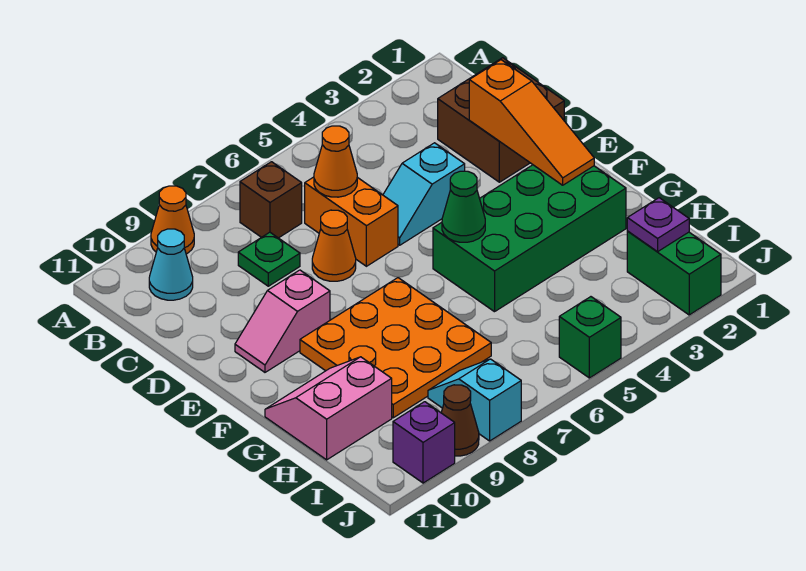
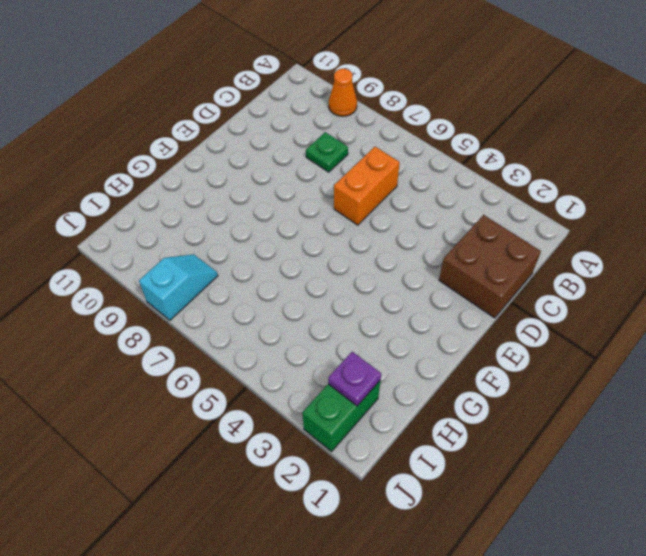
none -> brown brick B7 level 1
none -> cyan cone B10 level 1
none -> cyan slope D4:D5 level 1 top 4

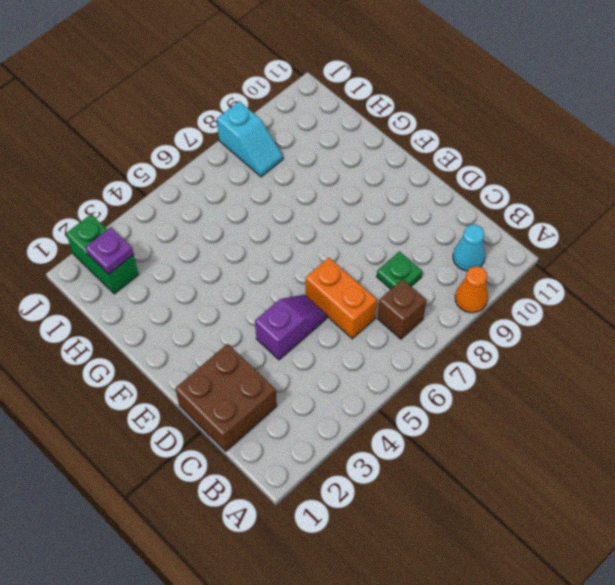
purple slope D4:D5 level 1 top 4 -> cyan slope D4:D5 level 1 top 4
none -> orange cone D7 level 1
none -> pink slope E9:E10 level 1 top 9
none -> green brick F2:G5 level 1

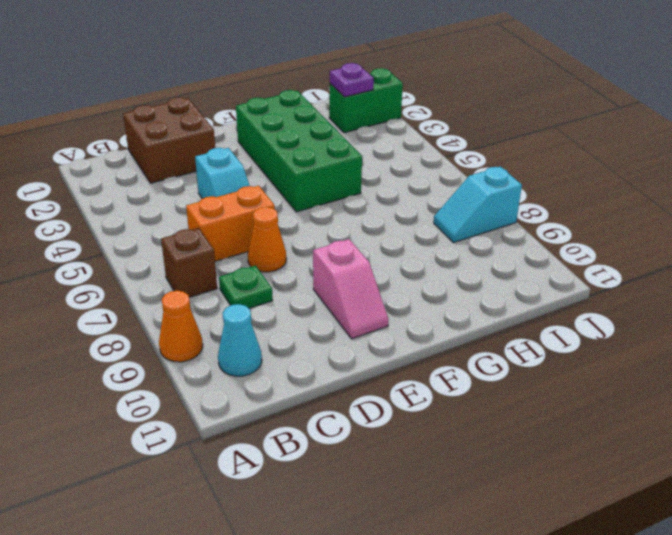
none -> orange plate F7:H9 level 1
none -> pink slope G10:H11 level 1 top H
none -> green brick J5 level 1

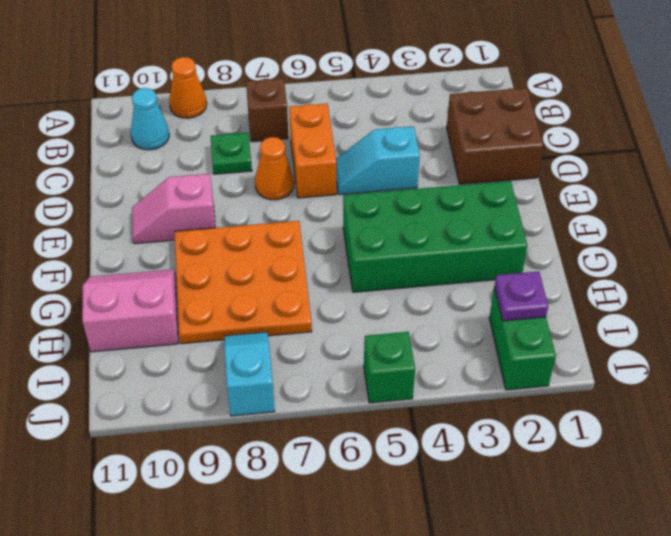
none -> brown cone J9 level 1
none -> purple brick J10 level 1
none -> orange cone C6 level 2

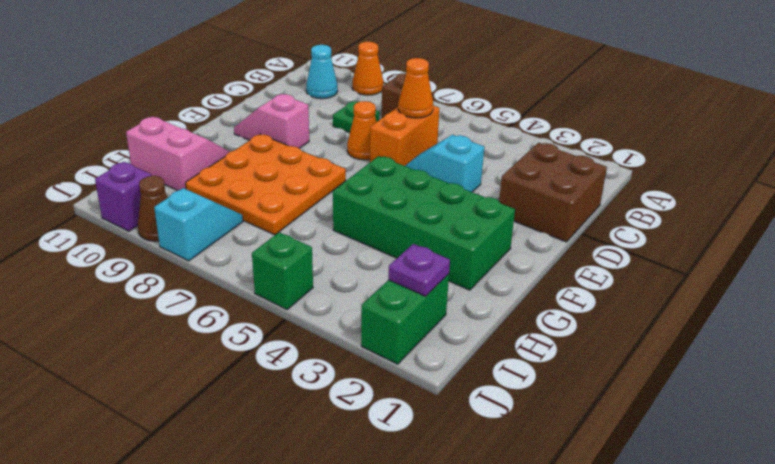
none -> orange slope D2:F2 level 2 top D
none -> green cone F5 level 2

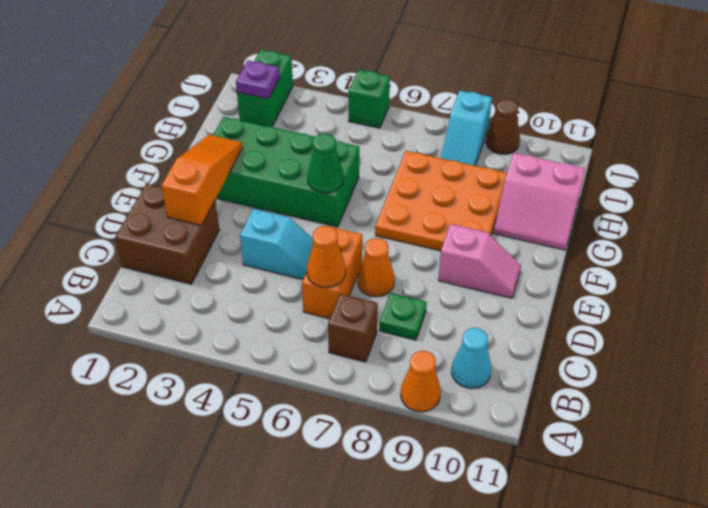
none -> purple brick J10 level 1

